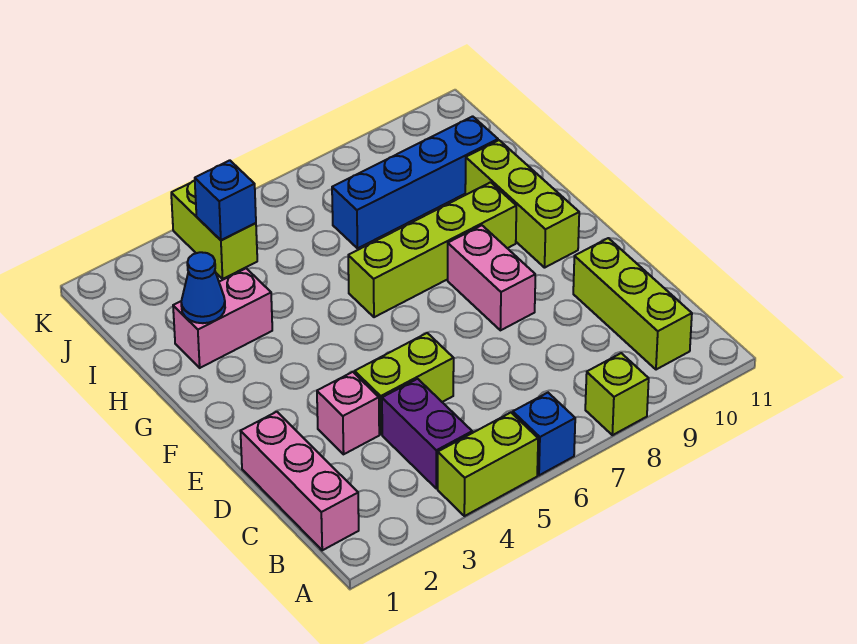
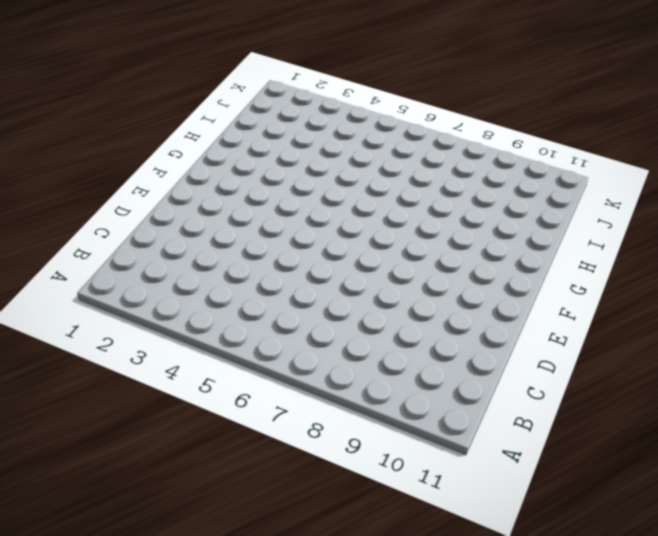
none -> lime brick A4:A5 level 1
none -> blue brick A6 level 1
none -> lime brick A8 level 1

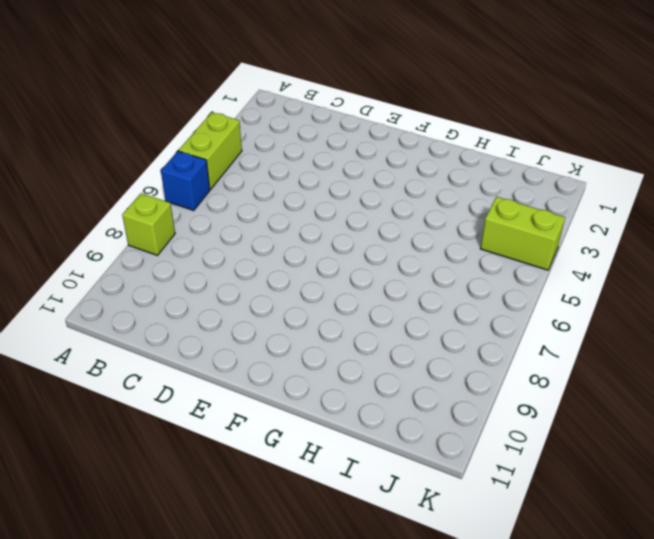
none -> pink brick B1:D1 level 1
none -> purple brick B4:C4 level 1
none -> lime brick B10:D10 level 1

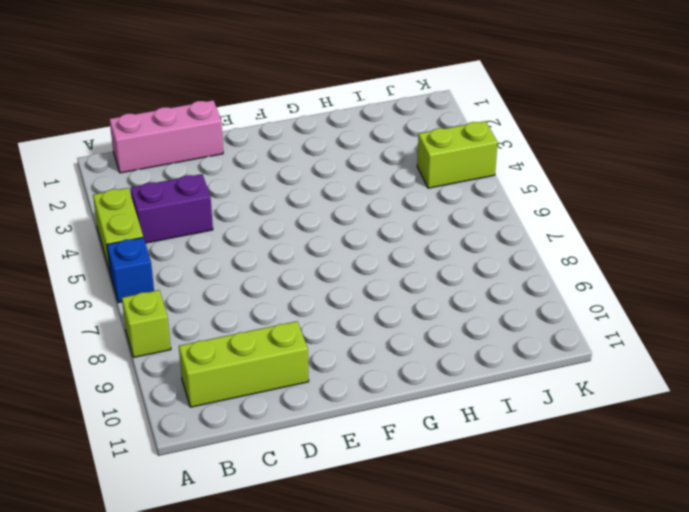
none -> pink brick D3 level 1
none -> lime brick D4:D5 level 1
none -> pink brick E8:F8 level 1

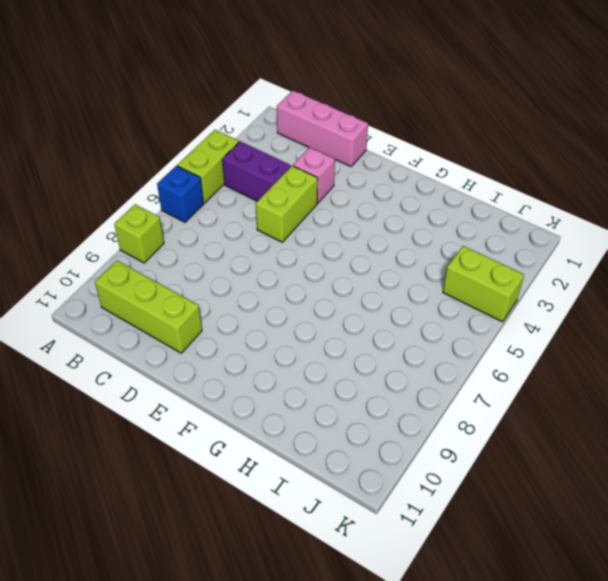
none -> pink brick E8:F8 level 1
none -> lime brick F10:H10 level 1
none -> lime brick G6:G9 level 1

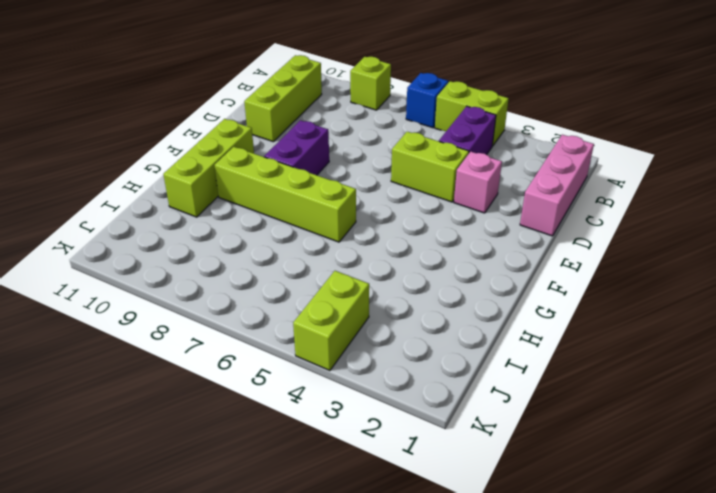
purple brick E8:F8 level 1 -> pink brick E8:F8 level 1
none -> pink brick H2:H3 level 1
none -> blue brick I7:I10 level 1
none -> blue cone H2 level 2

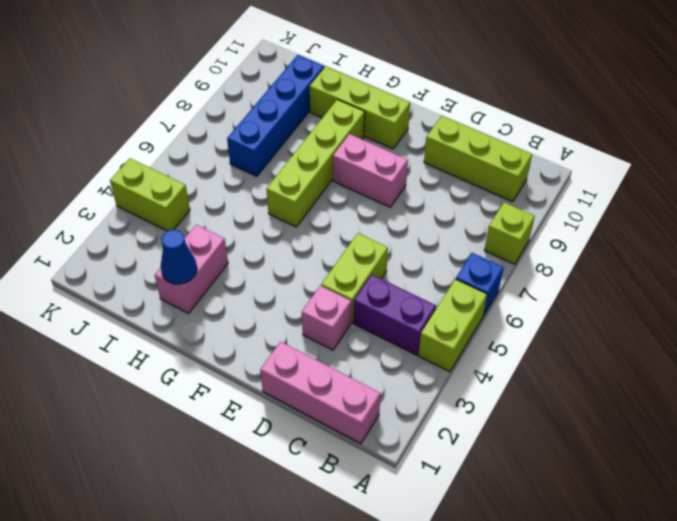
none -> blue brick J4 level 2

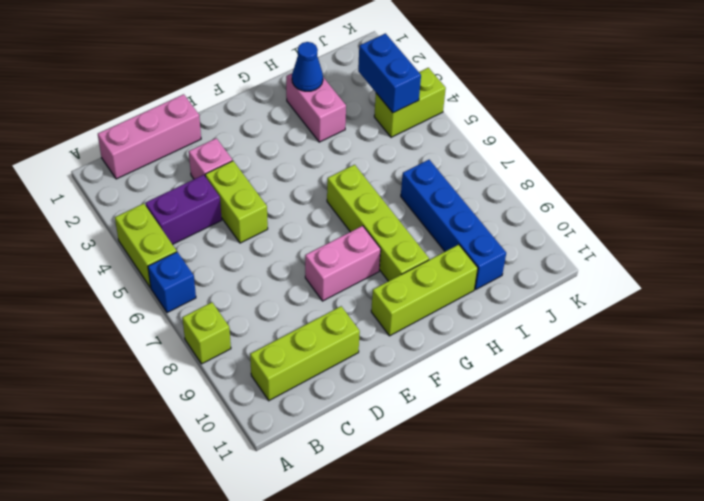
blue brick J3:J4 level 2 -> blue brick J4 level 2

